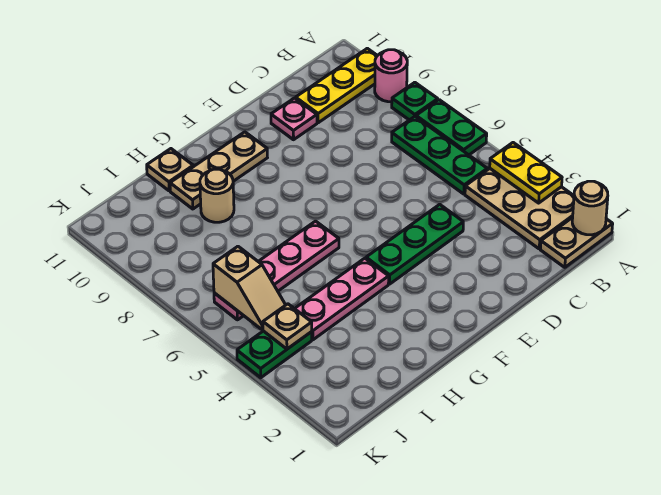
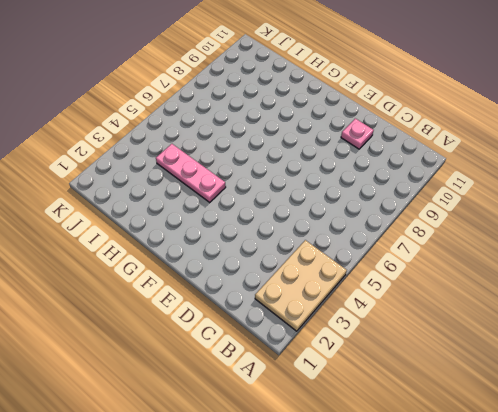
none -> tan plate A1:B1 level 1
none -> green plate A6:A7 level 1
none -> green plate A8 level 1

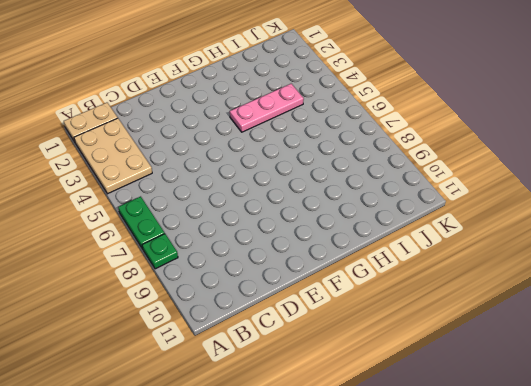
none -> pink round brick A9 level 1
none -> yellow plate A10:C10 level 1
none -> green plate B5:B7 level 1

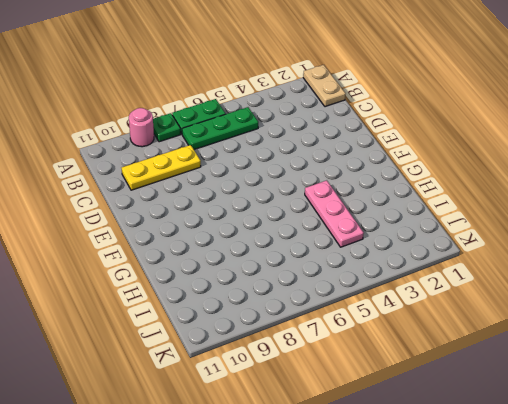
yellow plate C8:C10 level 1 -> yellow plate A10:C10 level 1
none -> tan plate A2:B4 level 1
none -> green plate D4:F4 level 1
none -> pink plate D10 level 1

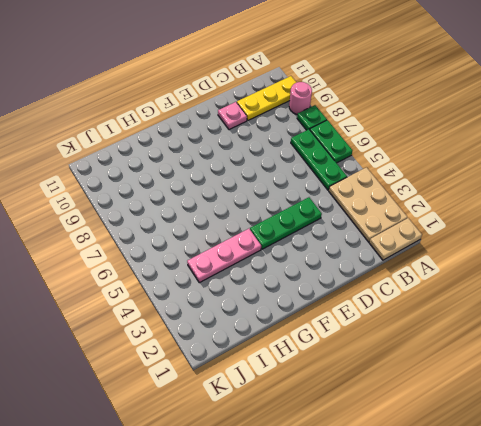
none -> tan plate F10:H10 level 1
none -> pink plate G6:J6 level 1
none -> tan round brick H9 level 1

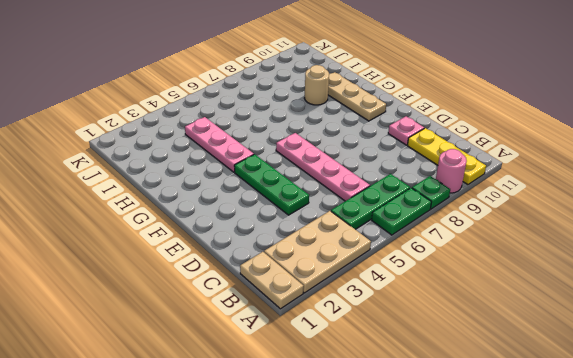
pink plate C6:F6 level 1 -> pink plate G6:J6 level 1
none -> tan plate H11 level 1
none -> green plate J4:K4 level 1
none -> tan round brick A1 level 2

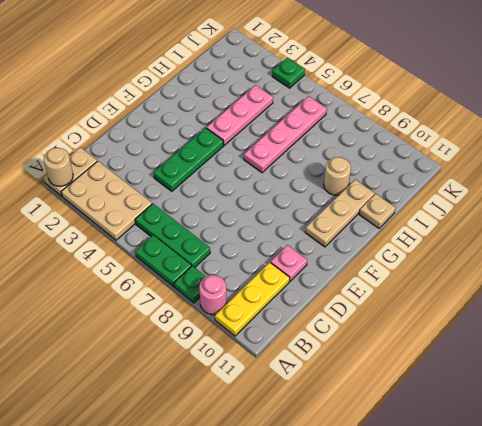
green plate K4 level 1 -> green plate J4:K4 level 1
none -> yellow plate A3:A4 level 2
none -> tan plate J4 level 2
none -> tan slope J5:J6 level 2 top 6

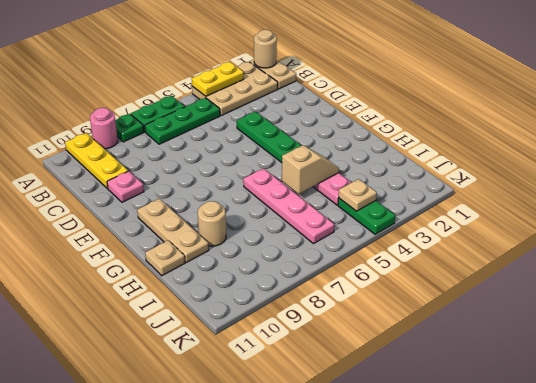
tan slope H4:H5 level 2 top 5 -> tan slope J5:J6 level 2 top 6

